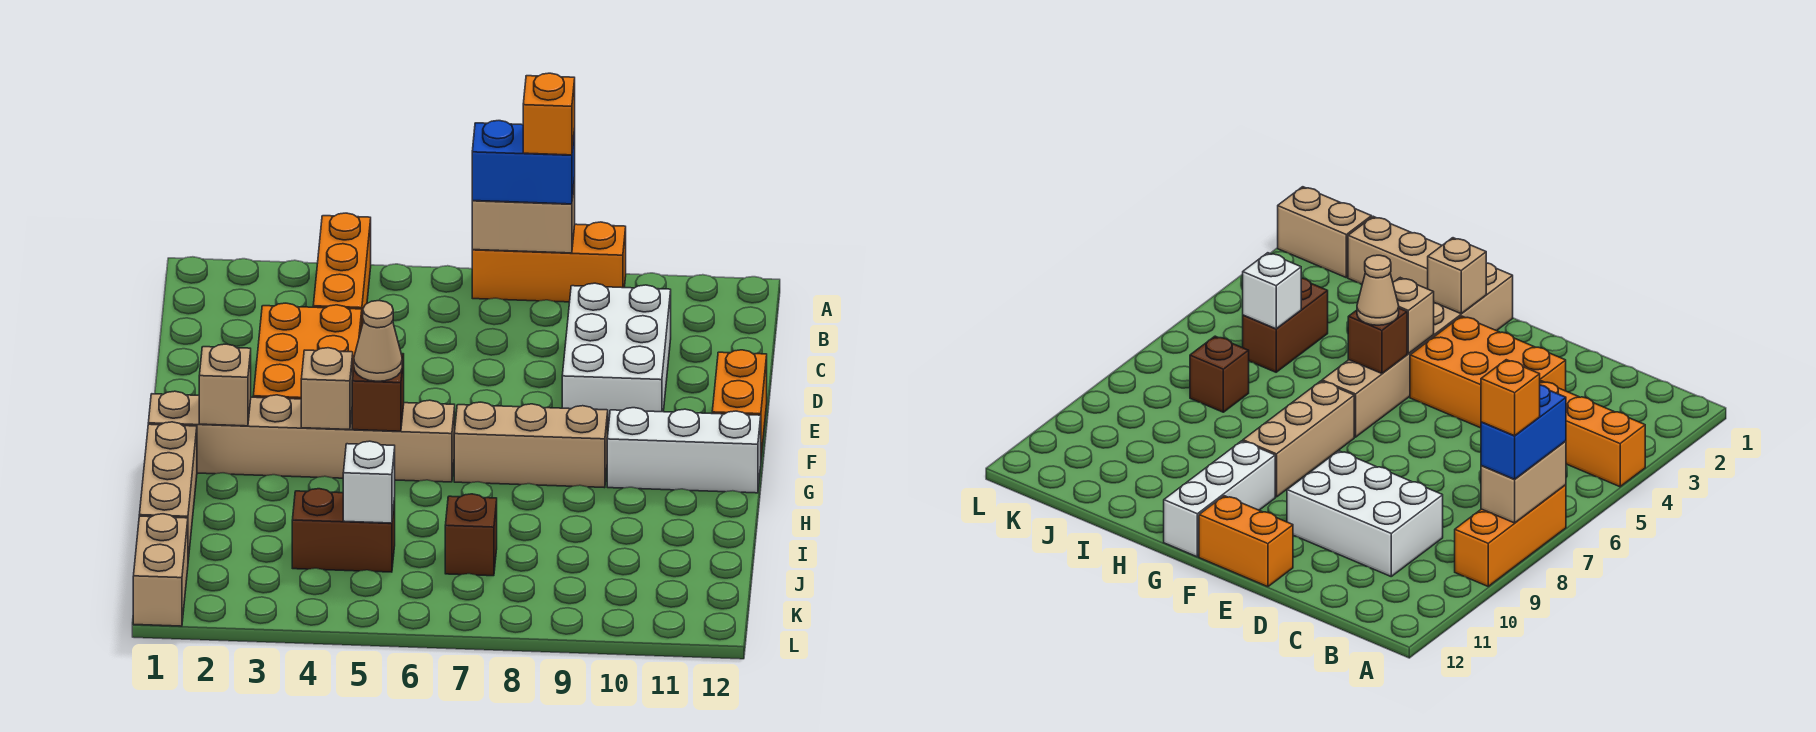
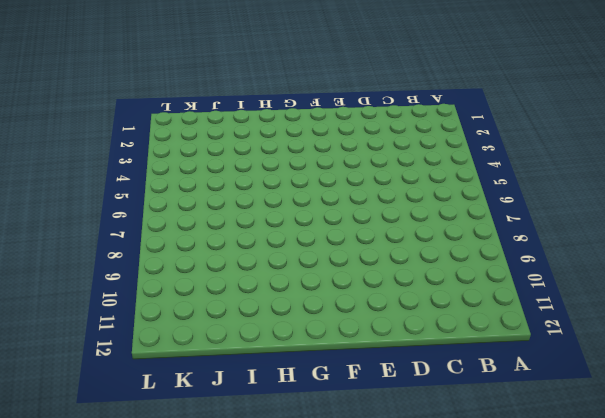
none -> orange brick A4:C4 level 1
none -> orange brick A7:A9 level 1
none -> white brick C9:E10 level 1

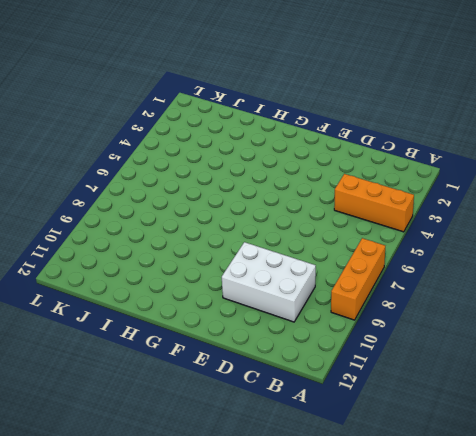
none -> orange brick D3:F4 level 1
none -> orange brick E12:F12 level 1
none -> tan brick G1:G6 level 1

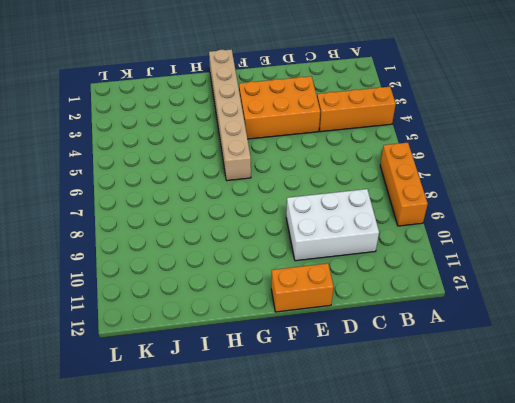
none -> tan brick G7:G9 level 1
none -> white brick G10:G12 level 1
none -> tan brick H1:J1 level 1

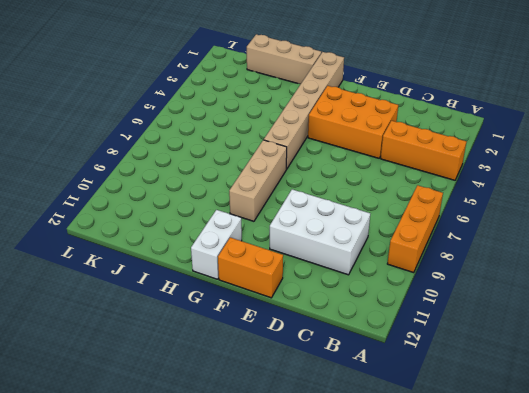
white brick G11:G12 level 1 -> white brick G10:G12 level 1
none -> brown brick J4:J5 level 1
none -> brown brick J7 level 1
none -> tan brick K1:L1 level 1

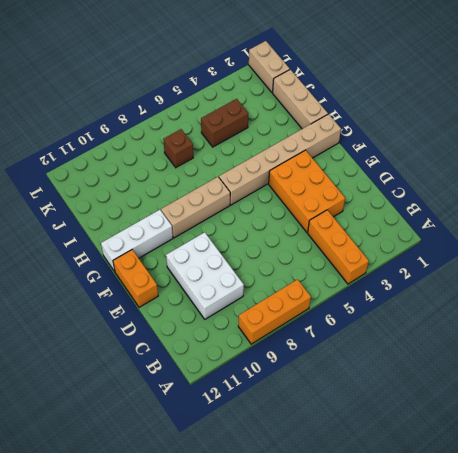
none -> tan brick A7:A8 level 2
none -> tan brick G2 level 2
none -> tan brick G4 level 2

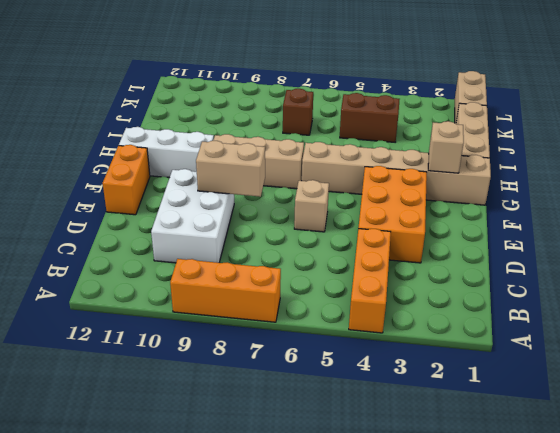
tan brick E6 level 1 -> tan brick G4 level 2
tan brick E8:E9 level 2 -> tan brick A7:A8 level 2
none -> brown brick G5 level 2
none -> white brick J5 level 2
none -> blue brick A7:A8 level 3

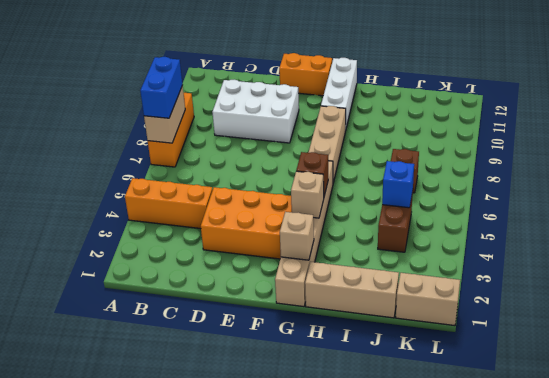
blue brick J5 level 2 -> white brick J5 level 2
none -> tan cone G5 level 3
none -> orange brick A8 level 4

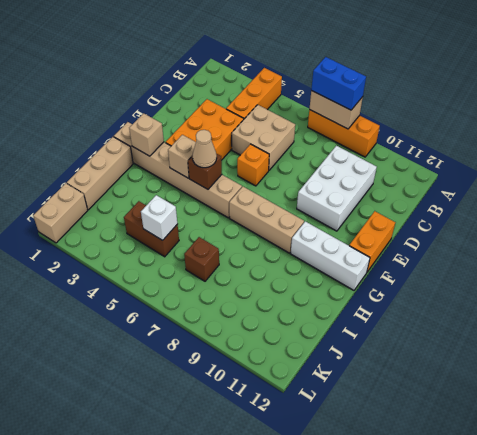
tan brick C5:D6 level 1 -> none
orange brick E6 level 1 -> orange brick A8 level 4

